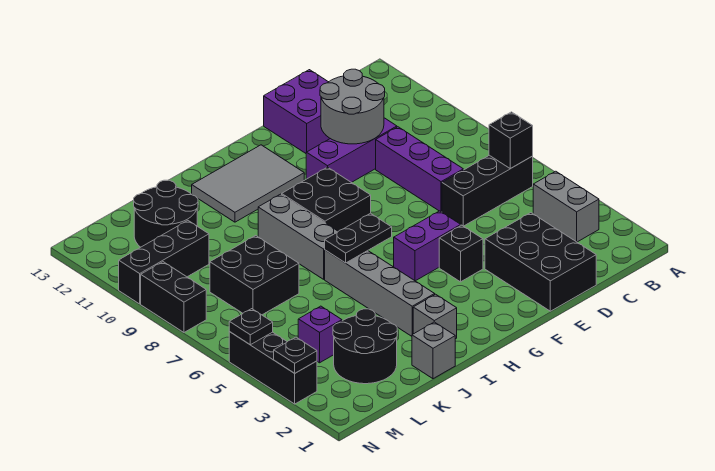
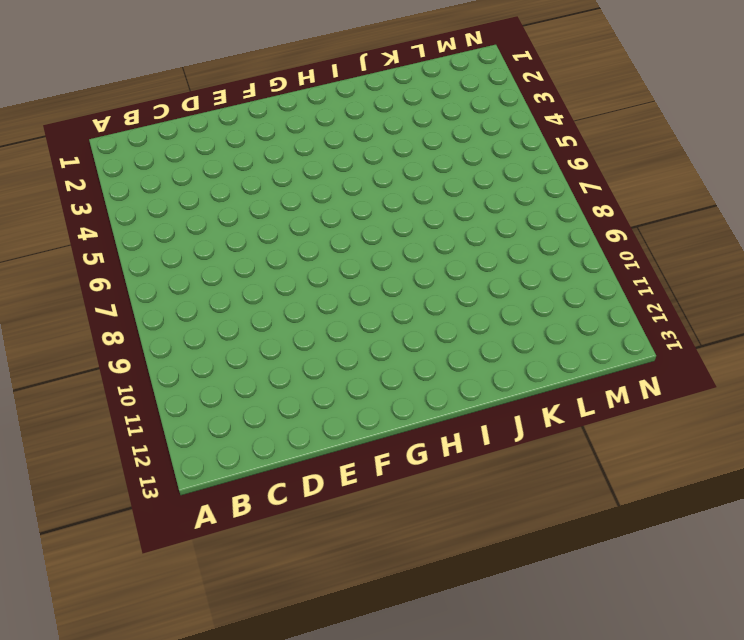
none -> grey brick B3:B4 level 1
none -> black brick B6:D6 level 1
none -> black brick D1:E3 level 1

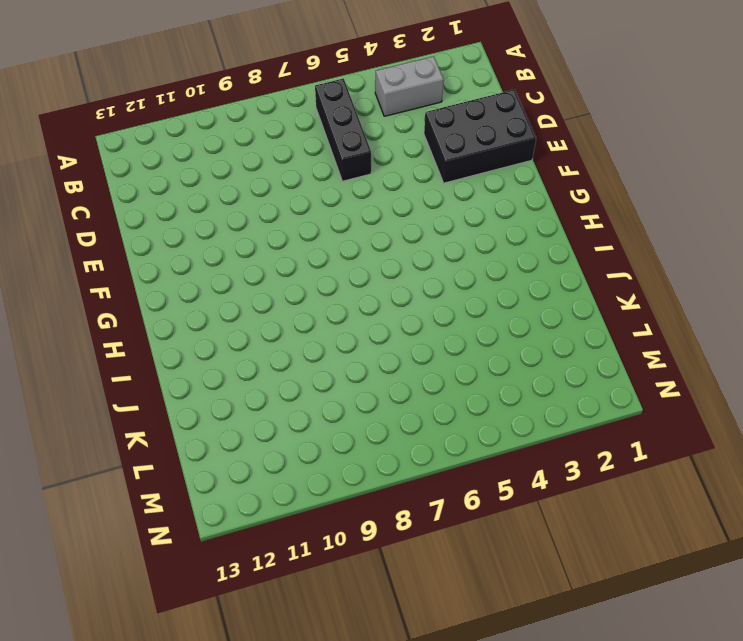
none -> purple brick D7:D9 level 1
none -> purple brick D10:F10 level 1
none -> purple brick D12:E13 level 1

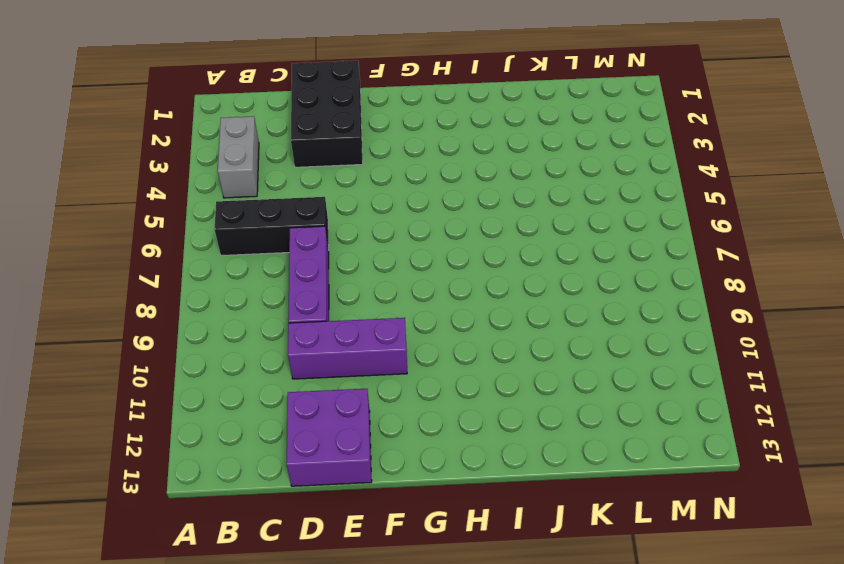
none -> black brick F4 level 1
none -> purple brick F5:G5 level 1
none -> black brick G8:H9 level 1

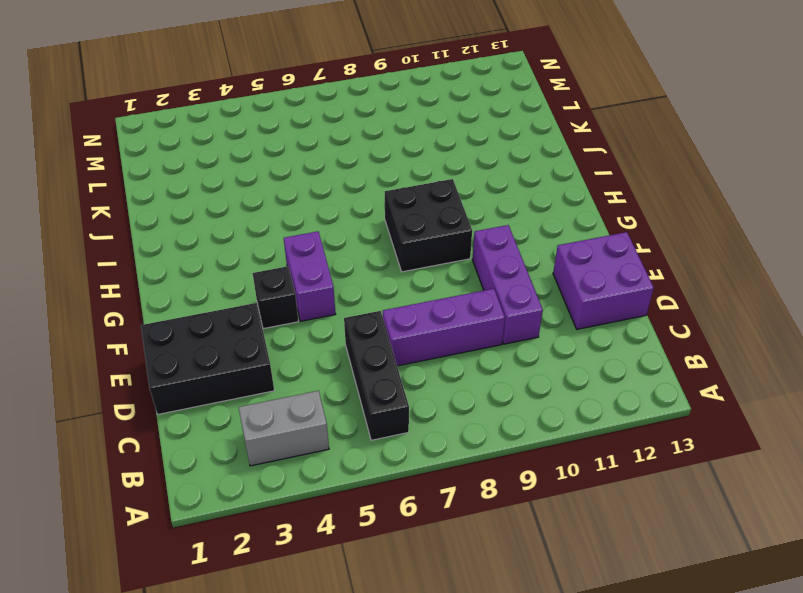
none -> grey tile G11:I12 level 1
none -> grey brick I2 level 1
none -> grey brick I3:I6 level 1

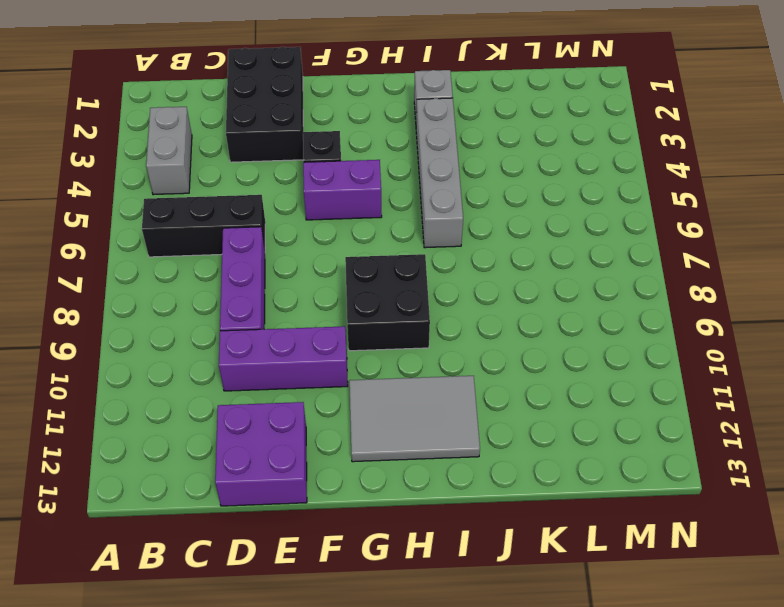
none -> grey brick I7:I9 level 1
none -> grey brick J1 level 1
none -> black round brick K2:L3 level 1

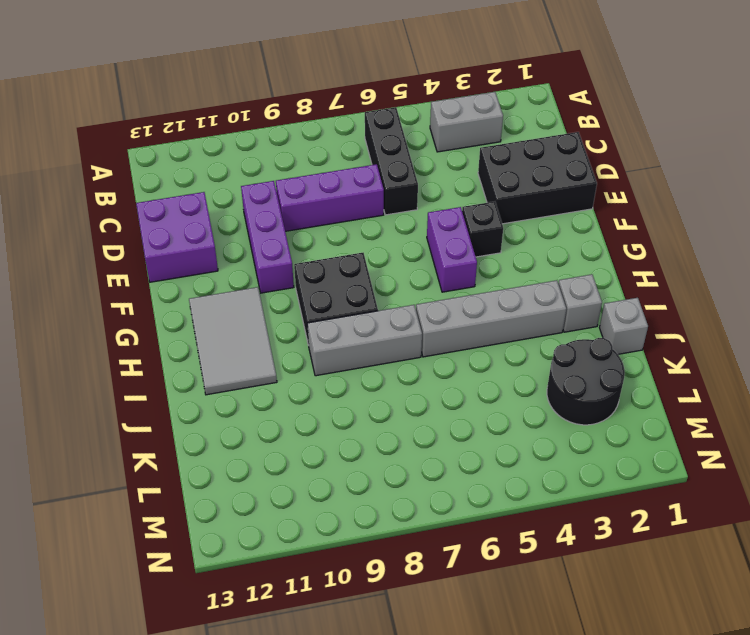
none -> black brick K7:L8 level 1
none -> black round brick K11:L12 level 1
none -> purple brick L4 level 1

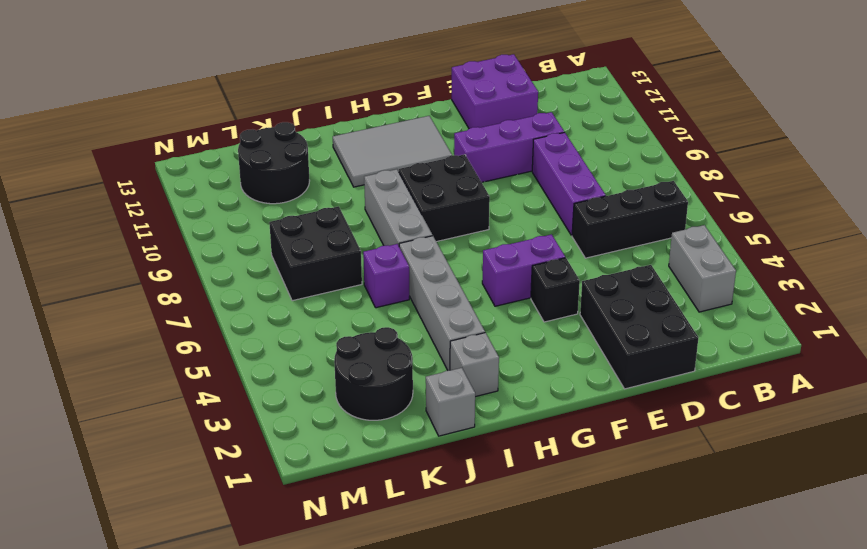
purple brick J6 level 1 -> purple brick L4 level 1
none -> black brick L10:N10 level 1
none -> black brick N3:N5 level 1
none -> black brick N8:N9 level 1

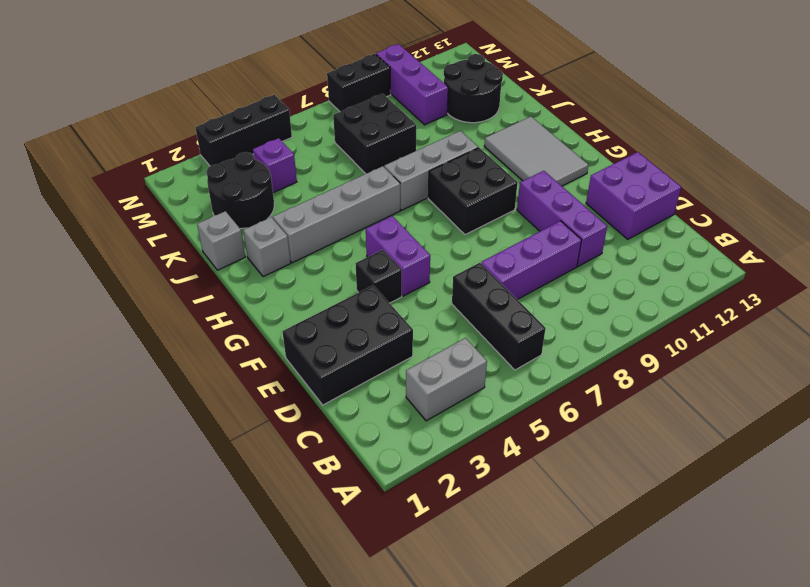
purple brick L10:N10 level 1 -> black brick L10:N10 level 1
none -> black brick B6 level 2
none -> grey round brick D10:E11 level 2
none -> black plate H6:I6 level 2

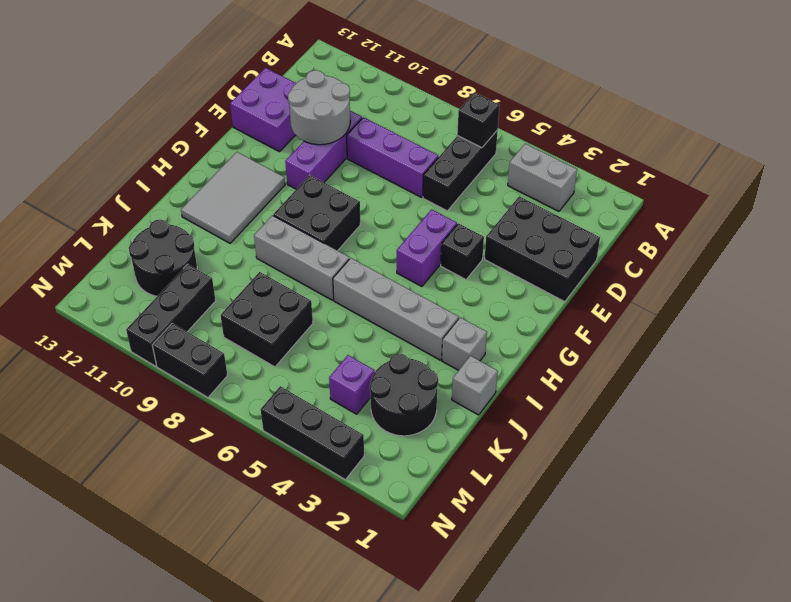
none -> black plate H6:I6 level 2
none -> black plate N3 level 2
none -> black plate N5 level 2

